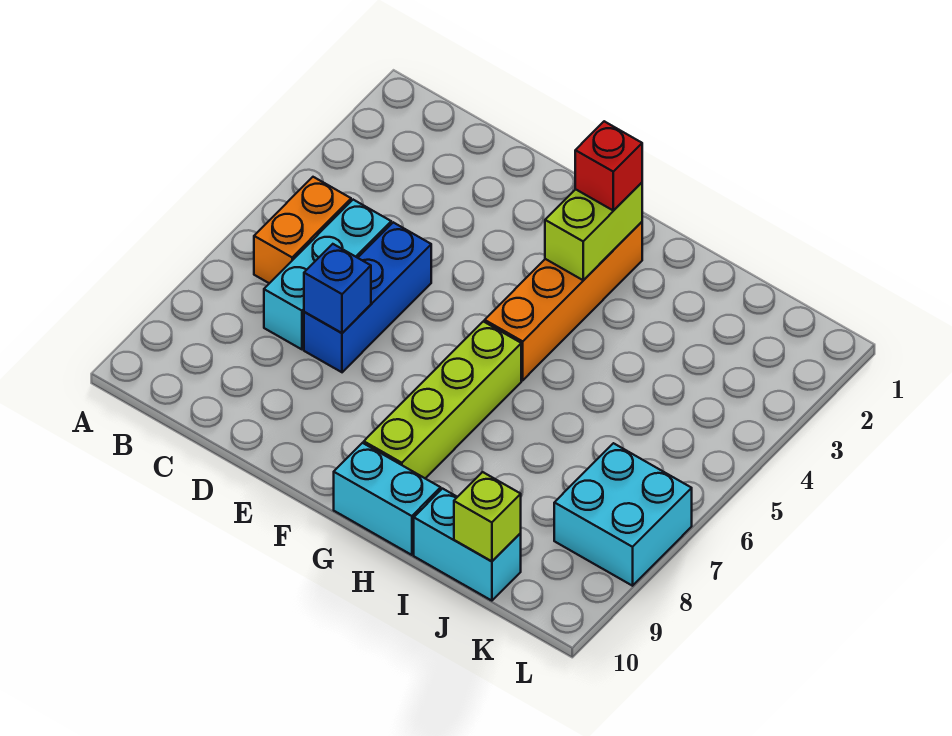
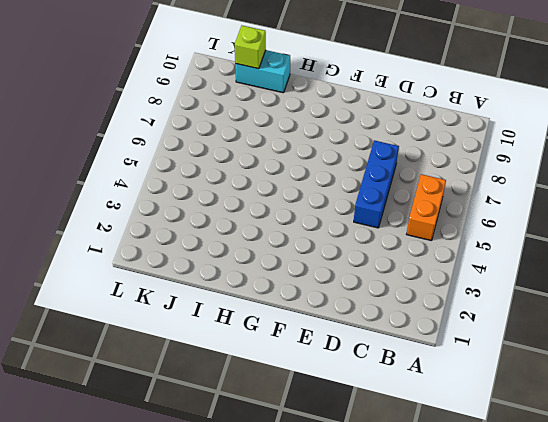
none -> cyan brick C5:C7 level 1
none -> orange brick G2:G5 level 1
none -> lime brick G6:G9 level 1

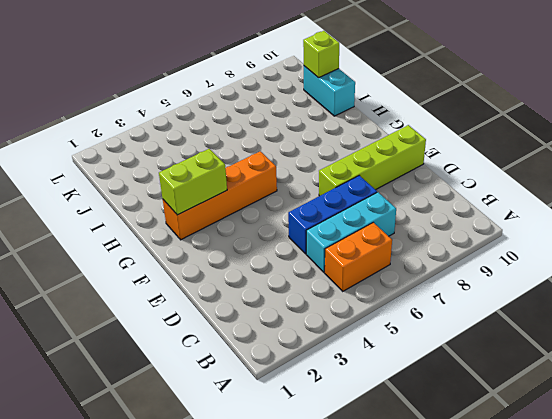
lime brick E7:E10 level 1 -> lime brick G6:G9 level 1
none -> cyan brick G10:H10 level 1
none -> cyan brick K7:L8 level 1
none -> blue brick D7 level 2

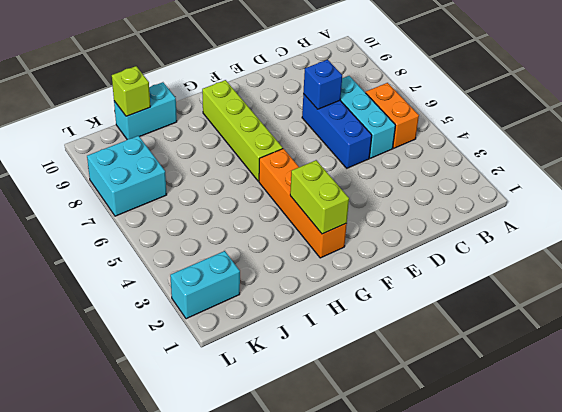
cyan brick K2:L2 level 1 -> cyan brick G10:H10 level 1
none -> red brick G2 level 3

